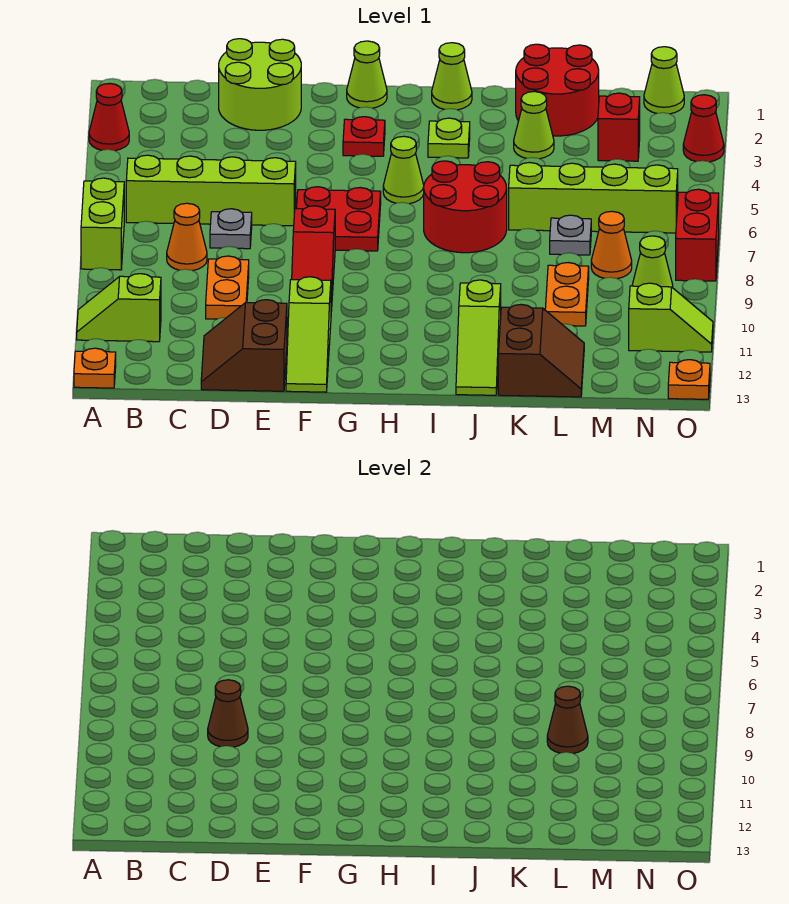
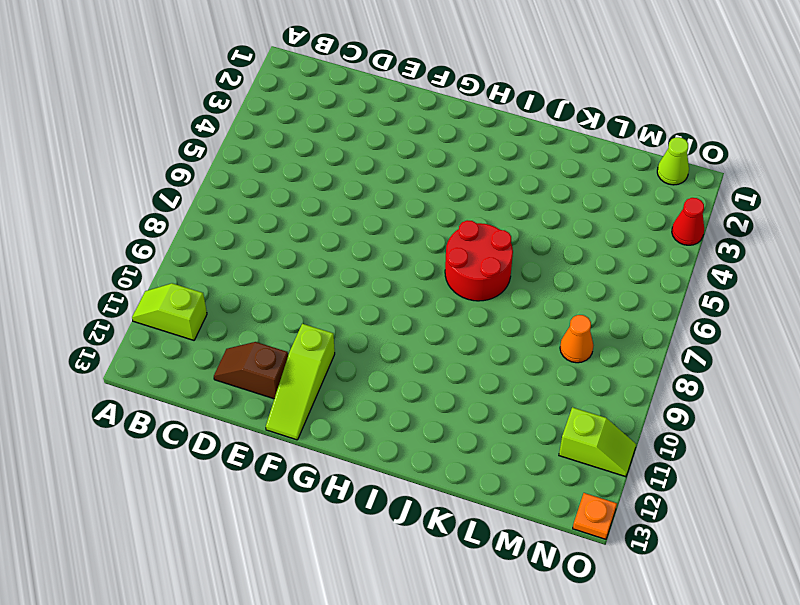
brown slope D12:E12 level 1 top E -> brown slope D12:E13 level 1 top E
none -> red cone A3 level 1
none -> lime brick A7:A8 level 1
none -> orange plate A13 level 1
none -> lime brick B6:E6 level 1

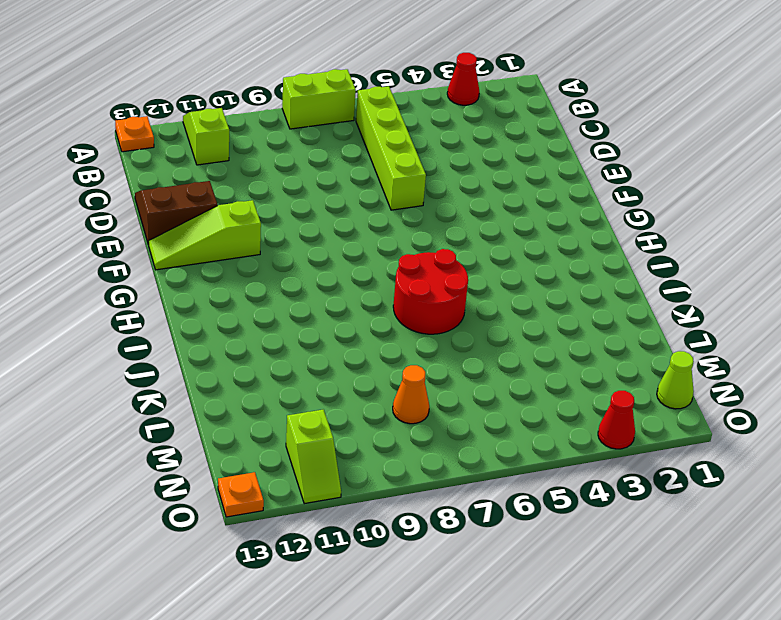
none -> orange cone C8 level 1
none -> lime round brick D1:E2 level 1
none -> grey plate D7 level 1
none -> orange plate D9:D10 level 1

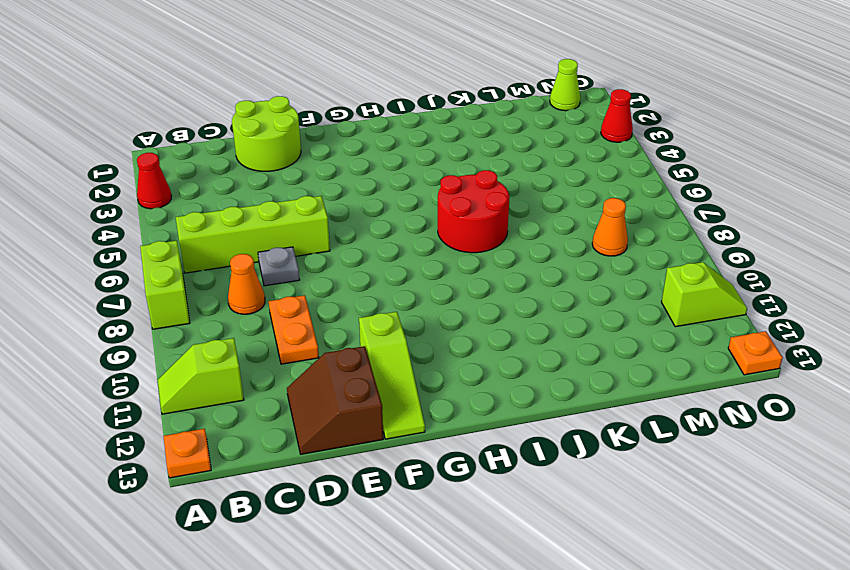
none -> red plate F6:G7 level 1
none -> red slope F8:F10 level 1 top 8
none -> lime cone G1 level 1
none -> red plate G3 level 1

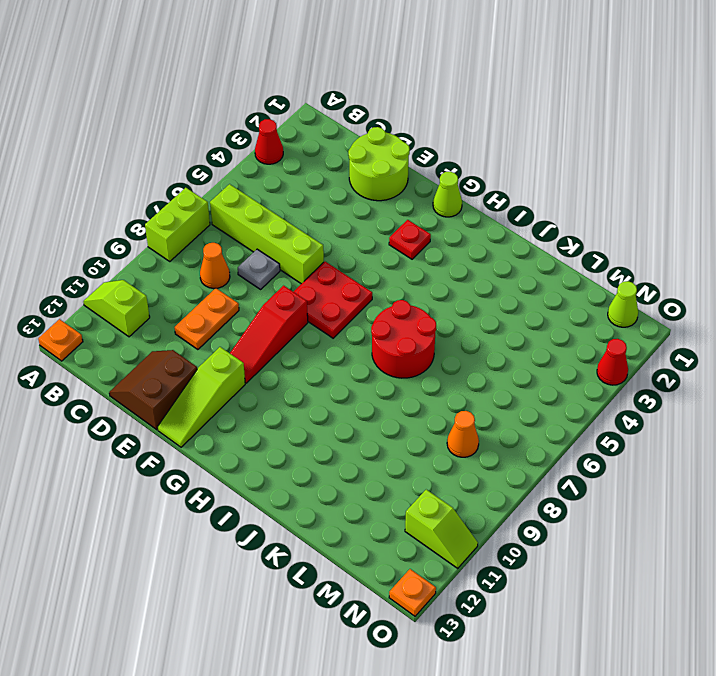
none -> lime cone H5 level 1
none -> lime cone I1 level 1
none -> lime plate I3 level 1
none -> lime slope J11:J13 level 1 top 11

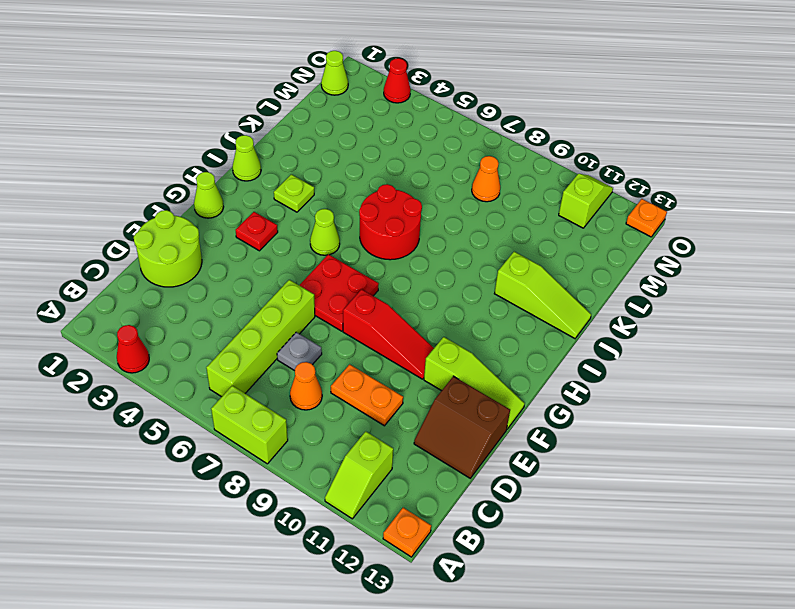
none -> red round brick K1:L2 level 1
none -> lime cone K3 level 1
none -> lime brick K6:N6 level 1
none -> brown slope K12:L13 level 1 top K

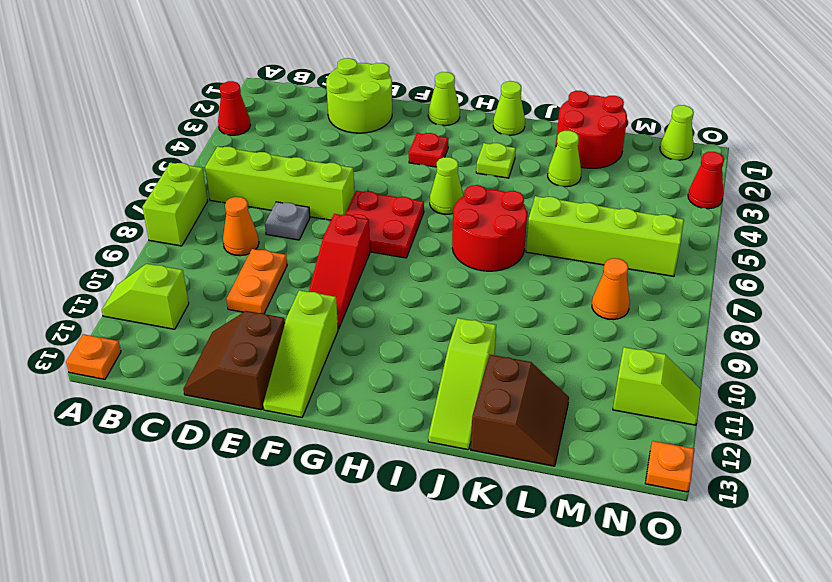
none -> grey plate L7 level 1
none -> orange plate L9:L10 level 1
none -> red brick M3 level 1
none -> lime cone N9 level 1

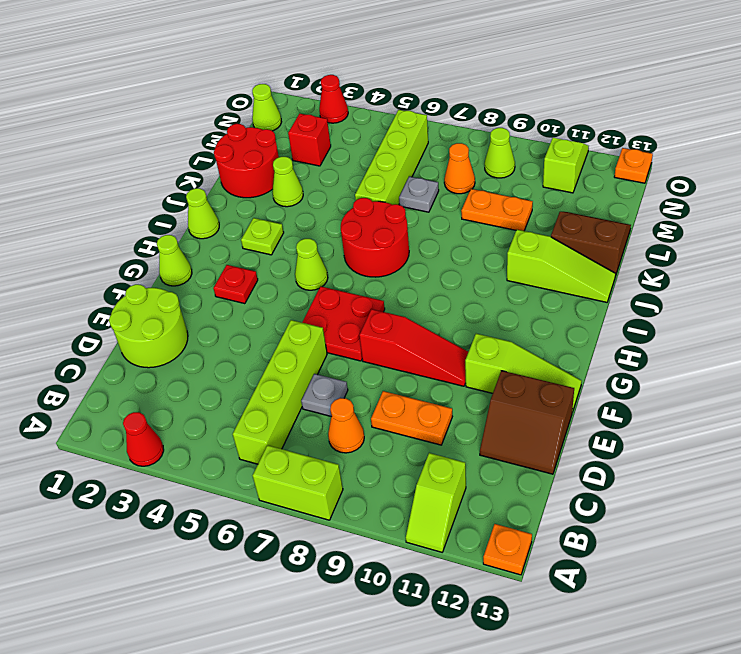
none -> red brick O7:O8 level 1
none -> brown cone D9 level 2
none -> brown cone L9 level 2

